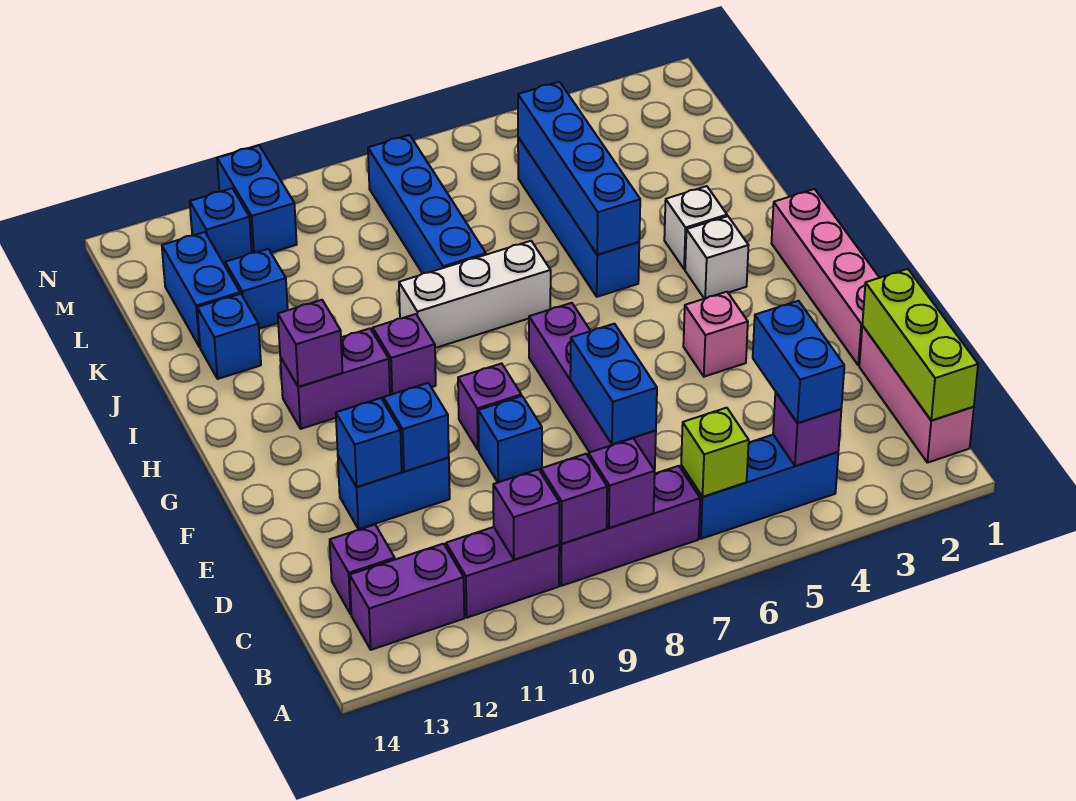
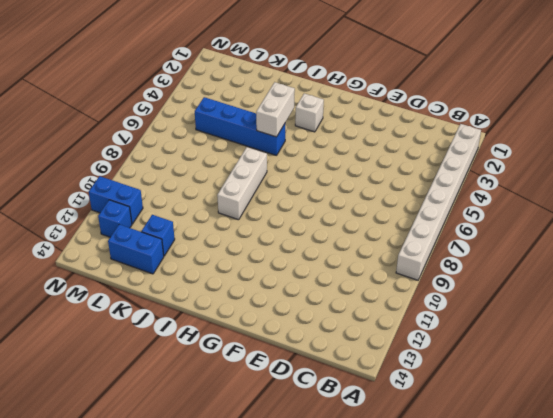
white brick A2:A9 level 1 -> none
white brick I4:I5 level 2 -> blue brick I5:L5 level 2
none -> pink brick B1:D1 level 1
none -> blue brick B4:B6 level 1
none -> purple brick B7:B9 level 1
none -> purple brick B10:B11 level 1

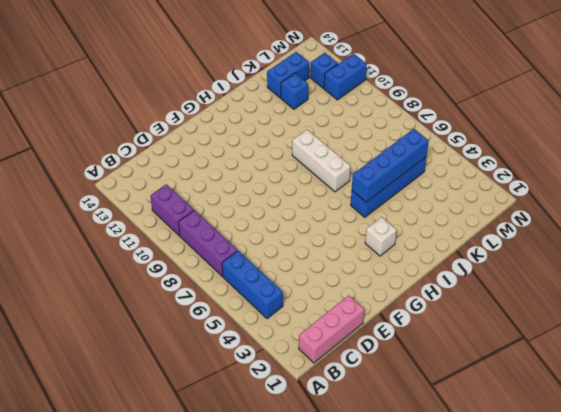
none -> purple brick B12:B13 level 1
none -> purple brick C13 level 1
none -> purple brick D7:G7 level 1
none -> pink brick E1:H1 level 1

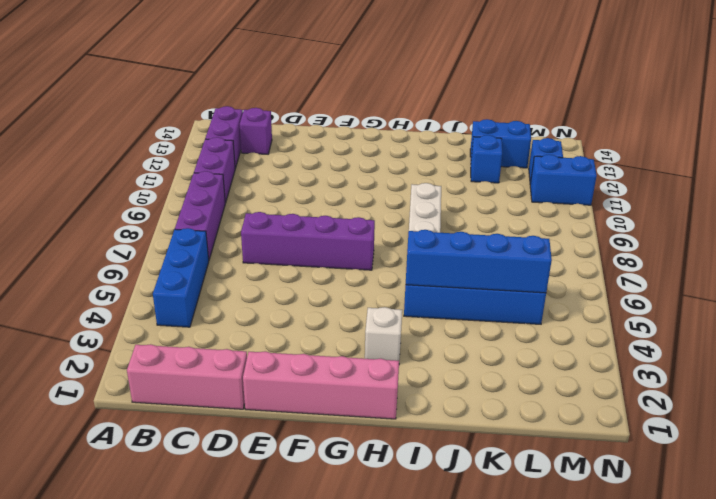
none -> blue brick E9 level 1
none -> blue brick E11:E12 level 1
none -> pink brick F4 level 1
none -> purple brick F9 level 1

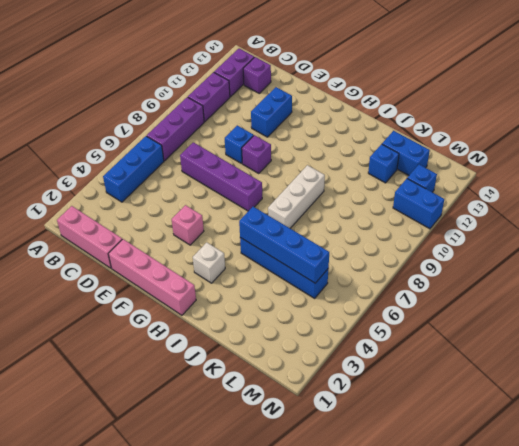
none -> purple brick H10 level 1
none -> purple brick H11:H12 level 1
none -> white brick I3 level 1
none -> blue brick J8:M8 level 1

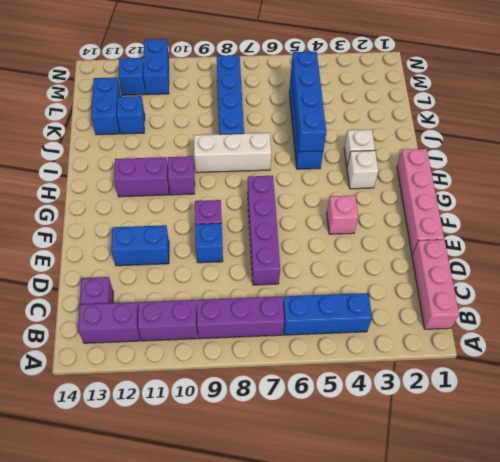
none -> blue brick J13 level 1
none -> lime brick B1:D1 level 2
none -> purple brick B4 level 2
none -> lime brick B6 level 2

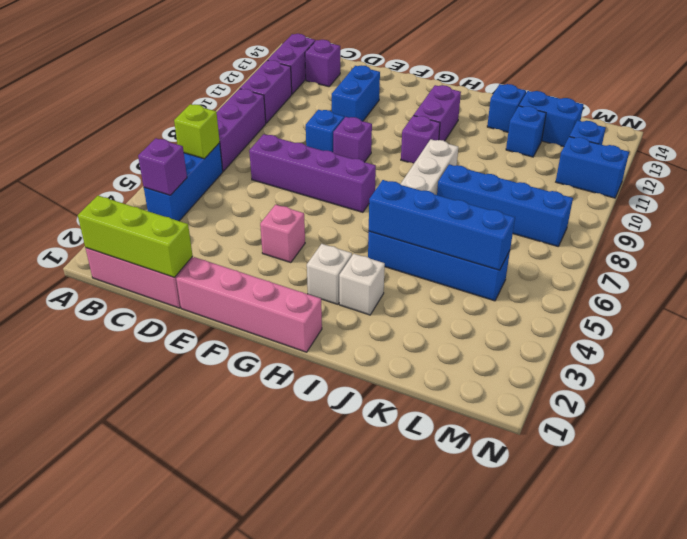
none -> purple brick B8 level 2
none -> purple brick B9 level 2
none -> purple brick B10 level 2
none -> blue brick D7:E7 level 2

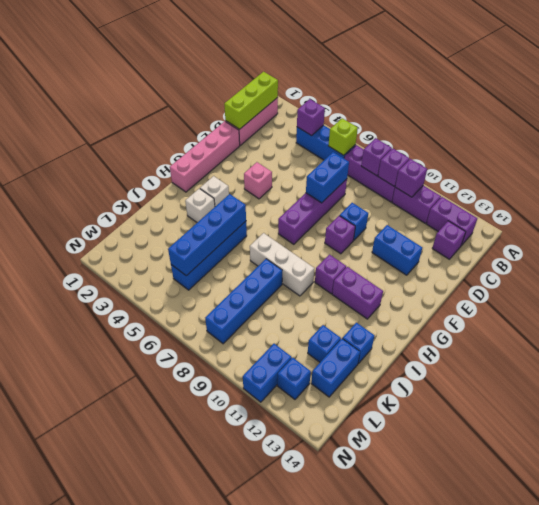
none -> blue brick E11 level 2
none -> blue brick E12 level 2
none -> purple brick H12 level 2
none -> blue brick B4:C4 level 3

